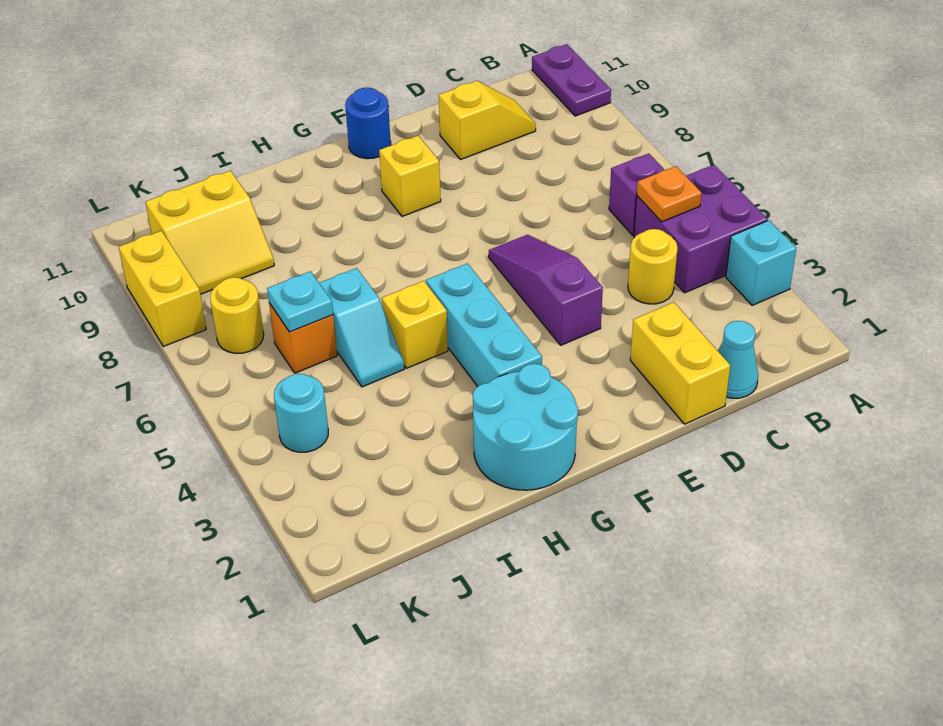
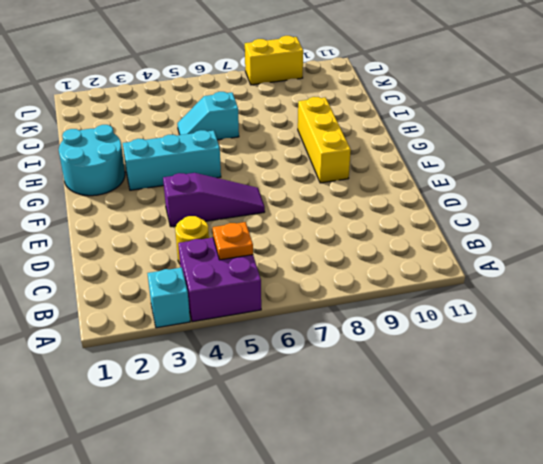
yellow brick F9:H9 level 1 -> yellow brick F9 level 1
none -> purple plate A10:A11 level 1
none -> purple brick B6 level 1
none -> cyan cone C1 level 1

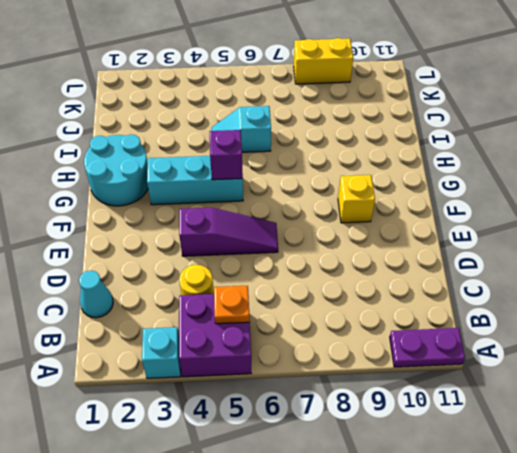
purple brick G5 level 2 -> purple brick B6 level 1
none -> yellow slope C10:D10 level 1 top D
none -> yellow brick D1:D2 level 1
none -> blue round brick F11 level 1

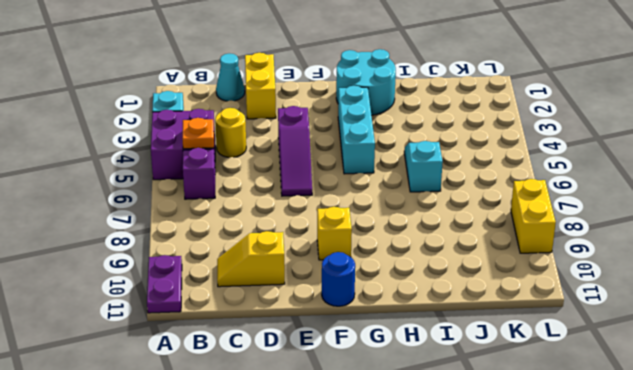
none -> yellow brick H5 level 1
none -> orange brick J6 level 1
none -> yellow slope J9:K10 level 1 top 10

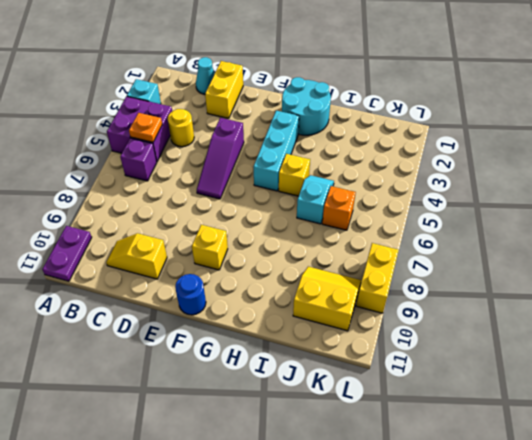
none -> cyan round brick K4 level 1
none -> yellow round brick K7 level 1
none -> cyan plate J6 level 2

